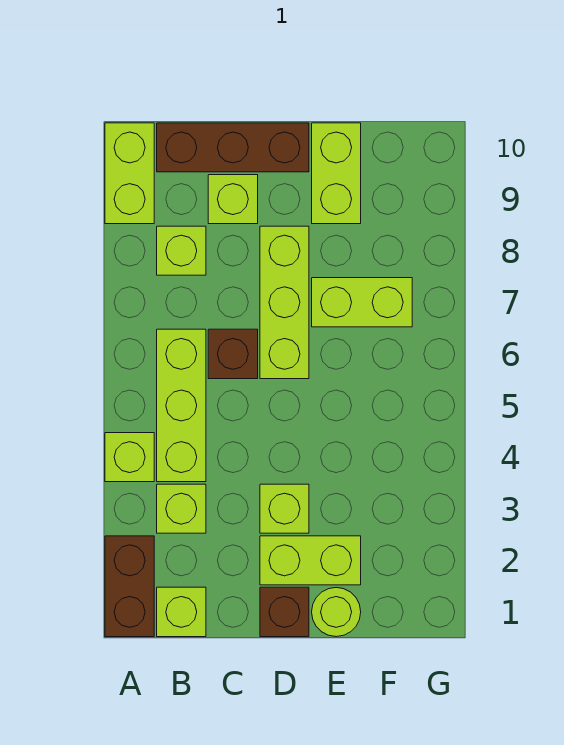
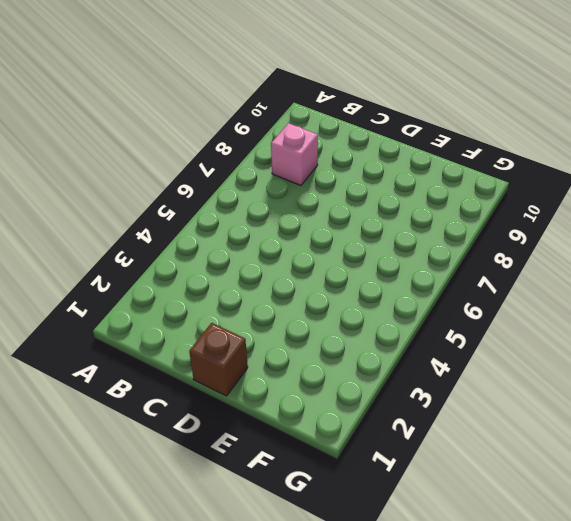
pink brick B8 level 1 -> lime brick B8 level 1
none -> brown brick A1:A2 level 1
none -> lime brick A4 level 1
none -> lime brick A9:A10 level 1

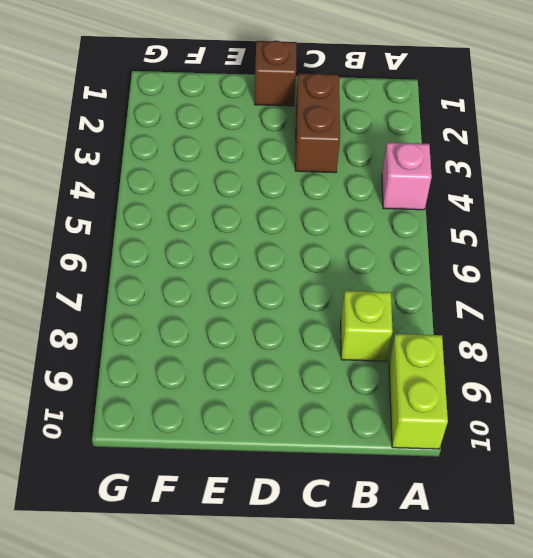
pink brick A4 level 1 -> lime brick A4 level 1
brown brick C2:C3 level 1 -> brown brick A1:A2 level 1
none -> lime brick B1 level 1
none -> lime brick B3 level 1
none -> lime brick B4:B6 level 1

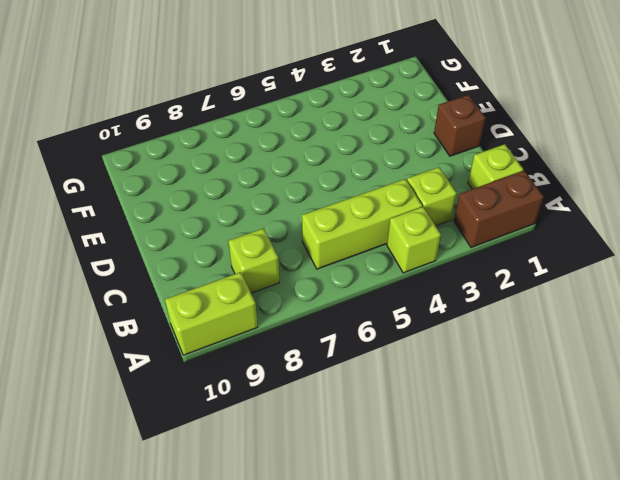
none -> brown brick B10:D10 level 1
none -> brown brick C6 level 1
none -> lime brick C9 level 1

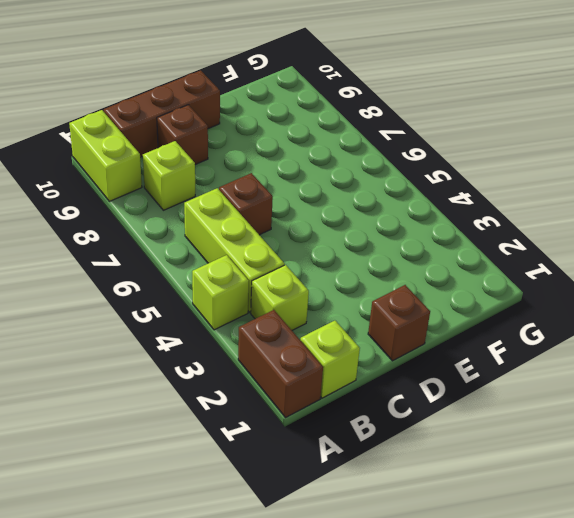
brown brick C9 level 1 -> lime brick C9 level 1
none -> lime brick D2:E2 level 1
none -> lime brick D3 level 1
none -> lime brick D6:D8 level 1

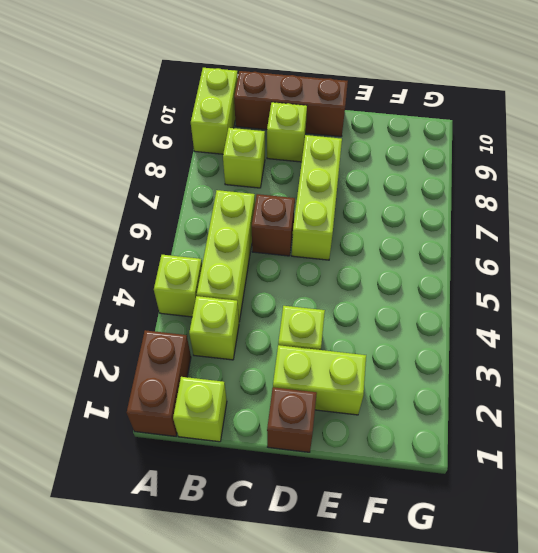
none -> lime round brick E1 level 1
none -> lime brick E7:F7 level 1
none -> lime brick E9:E10 level 1

